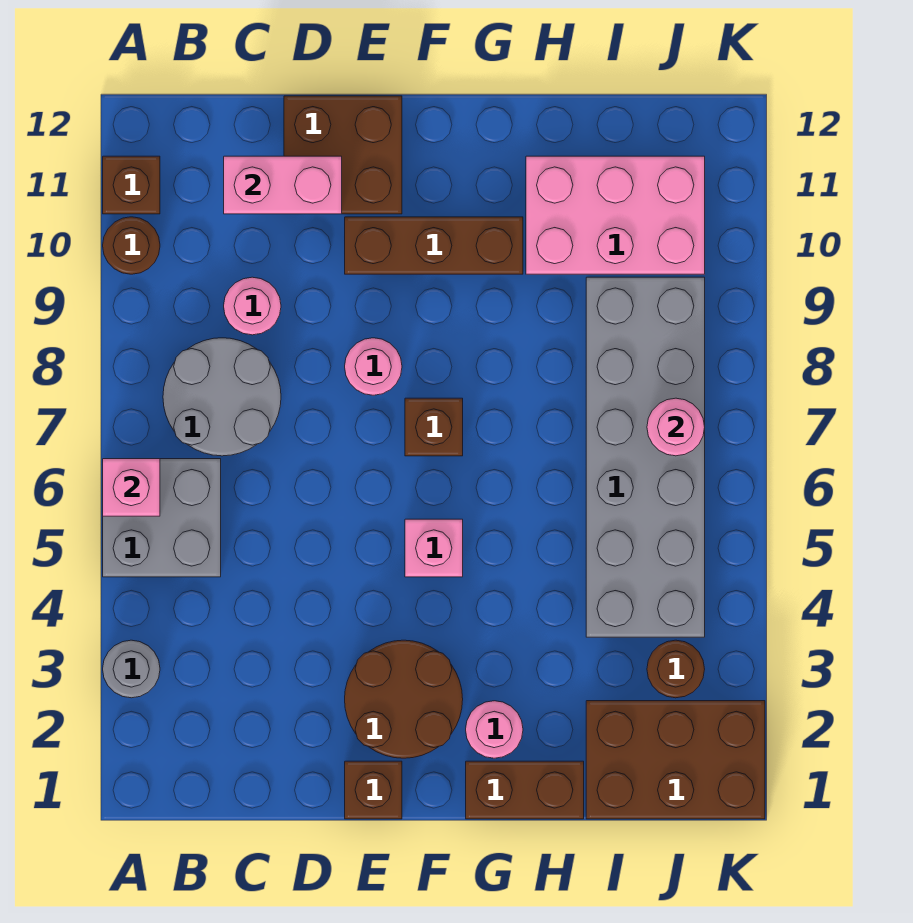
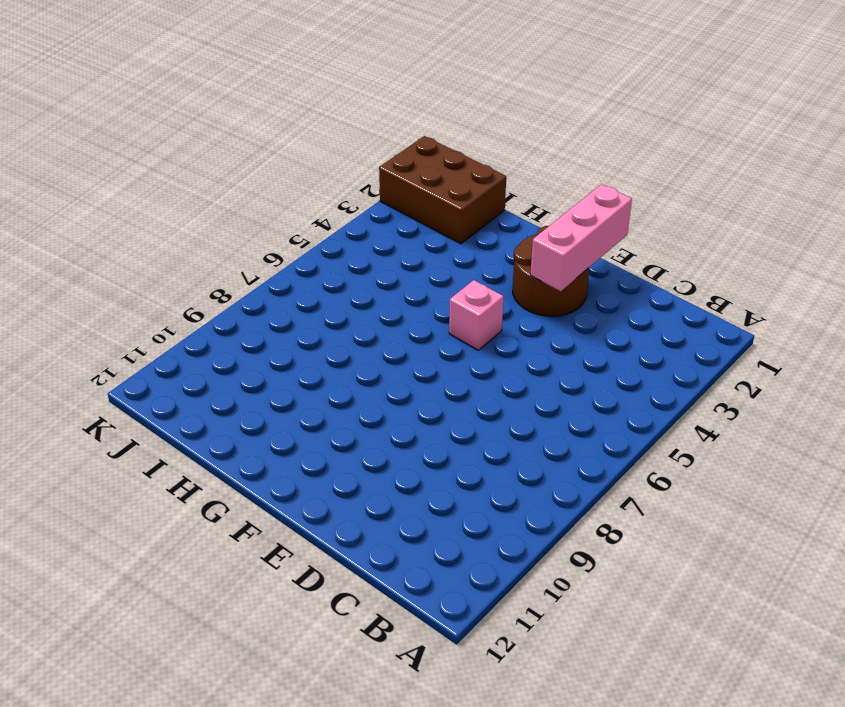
pink brick E1:E3 level 2 -> none
none -> grey round brick A3 level 1
none -> grey brick A5:B6 level 1
none -> brown round brick A10 level 1

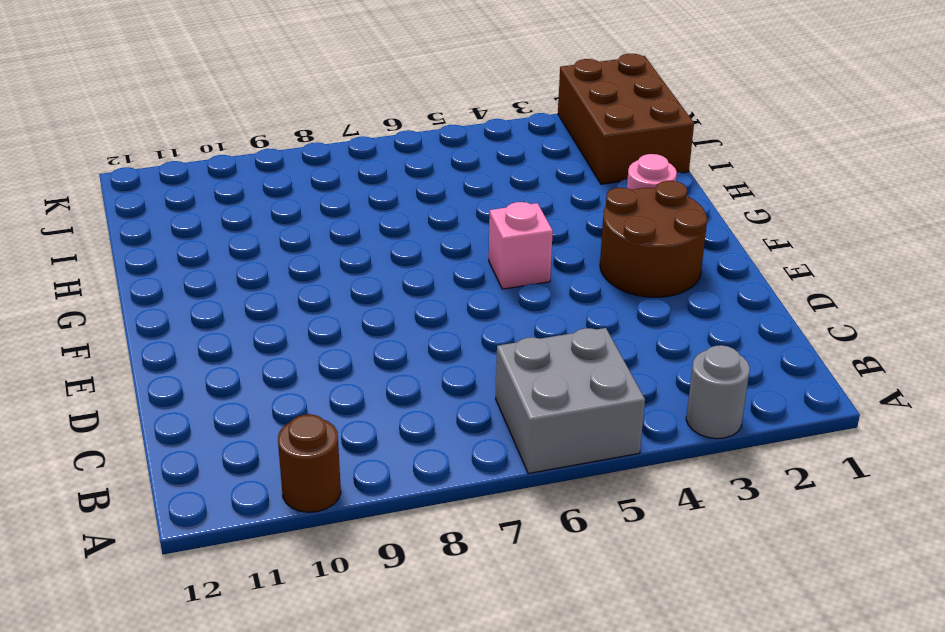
none -> brown brick A11 level 1
none -> grey round brick B7:C8 level 1
none -> pink round brick C9 level 1

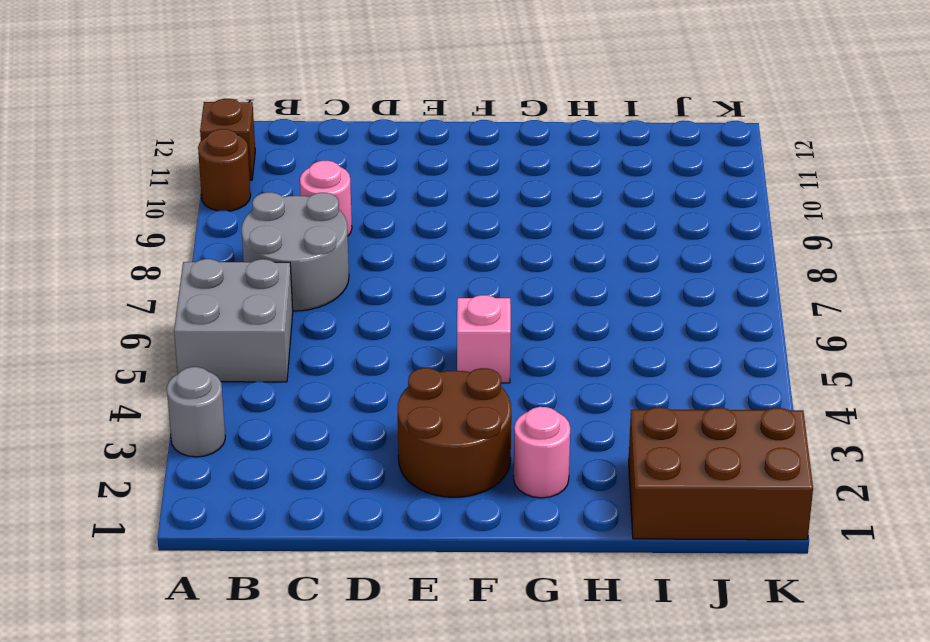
none -> brown brick D11:E12 level 1
none -> brown brick E1 level 1
none -> pink round brick E8 level 1

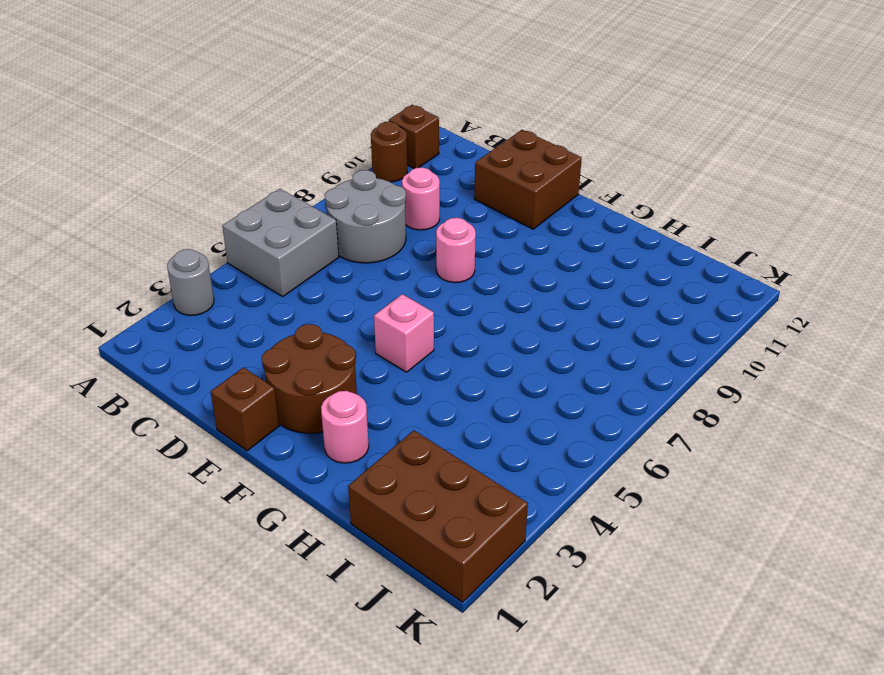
none -> brown brick E10:G10 level 1
none -> brown brick F7 level 1
none -> brown brick G1:H1 level 1

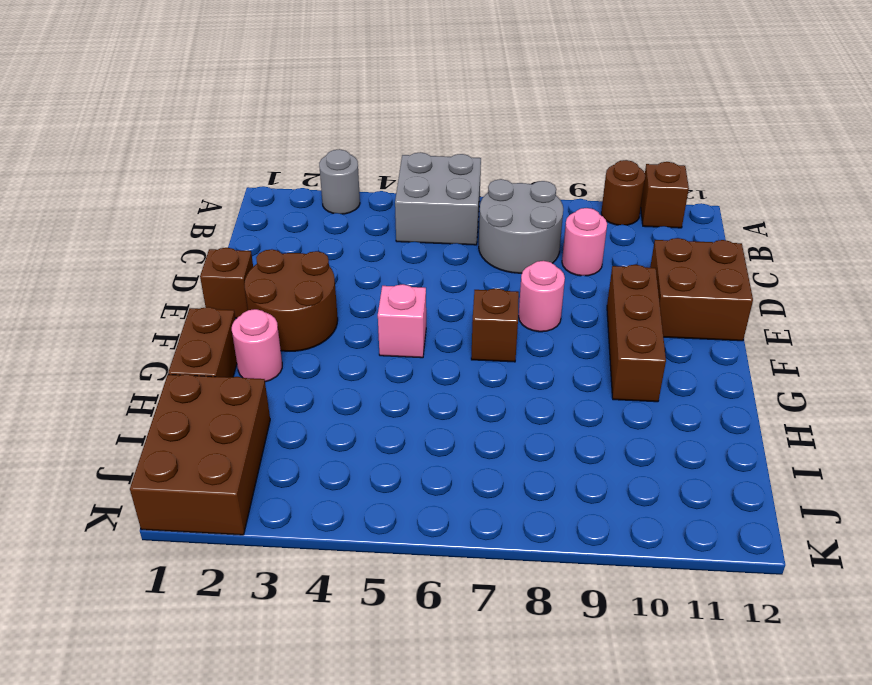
none -> pink brick H10:J11 level 1
none -> grey brick I4:J9 level 1
none -> brown round brick J3 level 1

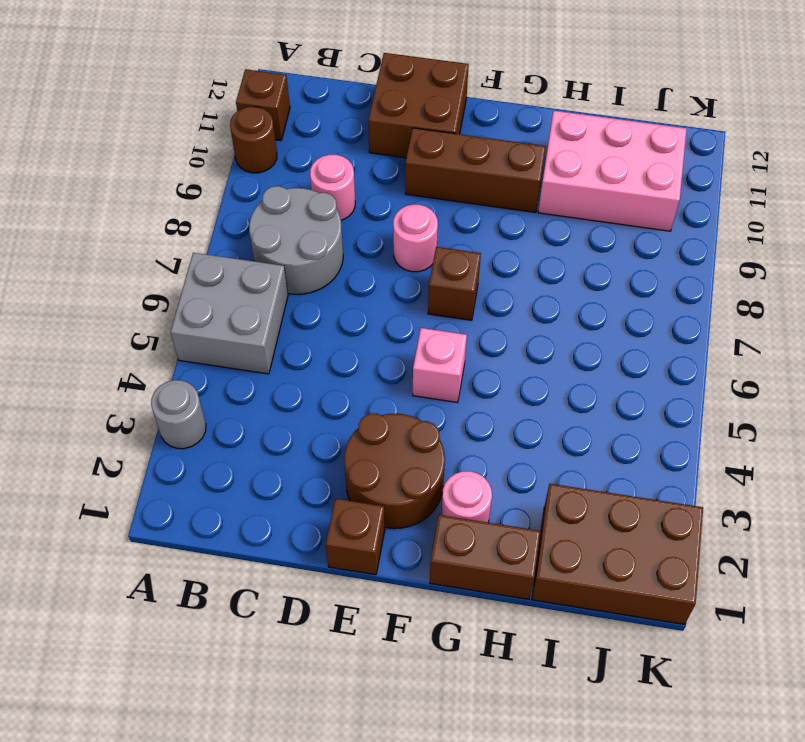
none -> grey brick I4:J9 level 1
none -> brown round brick J3 level 1
none -> pink brick A6 level 2

